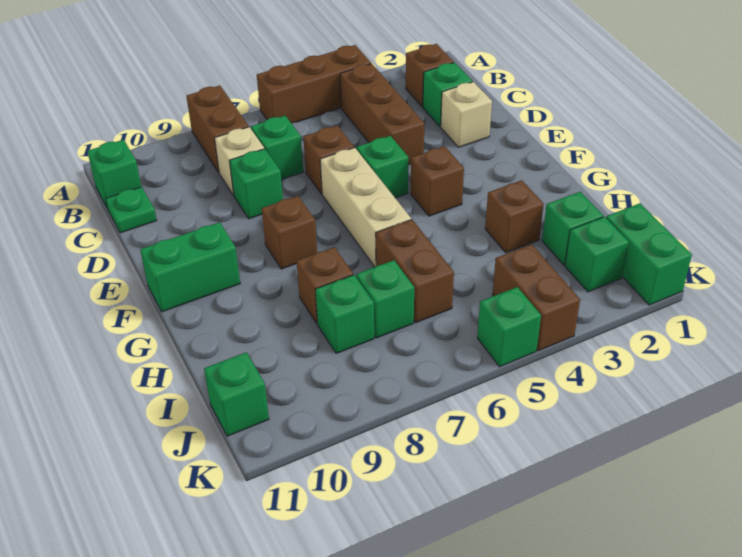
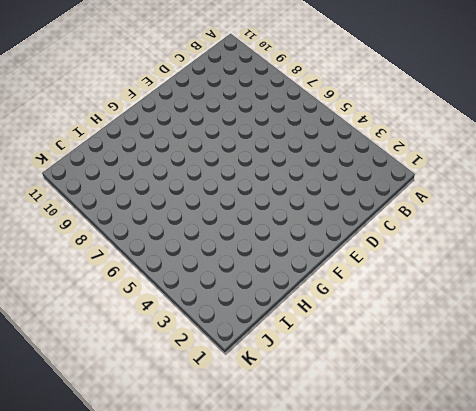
none -> brown brick A4:A6 level 1
none -> brown brick A8:B8 level 1
none -> brown brick B2 level 1

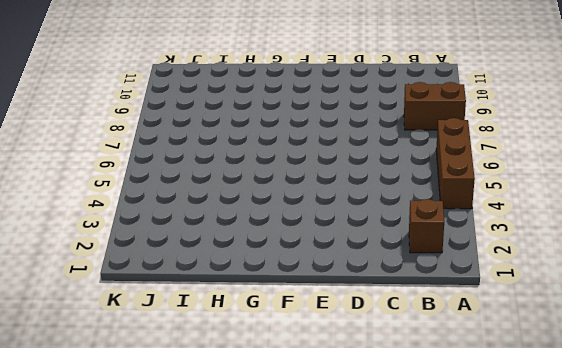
none -> brown brick B4:D4 level 1
none -> green brick B11 level 1
none -> green brick C2 level 1

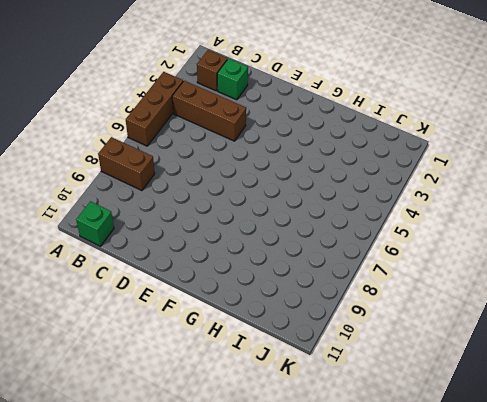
none -> green brick C7 level 1
none -> tan brick C8 level 1
none -> green plate C11 level 1

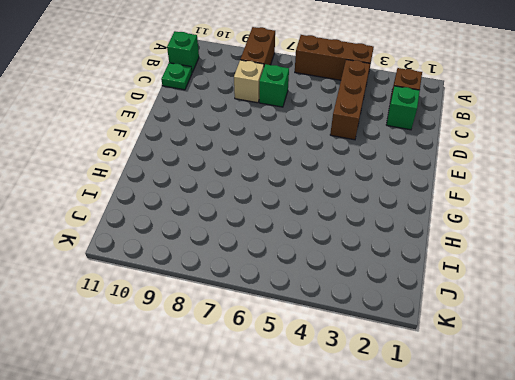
none -> tan brick D2 level 1
none -> brown brick D6 level 1
none -> green brick D8 level 1

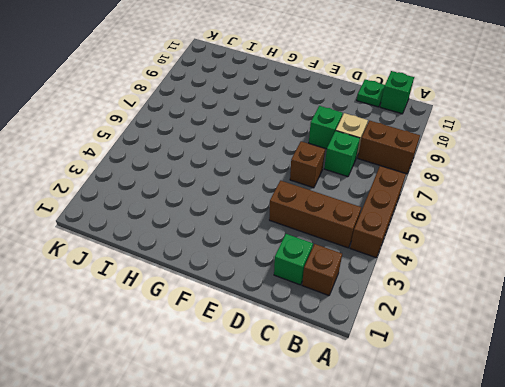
none -> tan brick D2 level 1
none -> green brick E5 level 1
none -> tan brick E6:G6 level 1

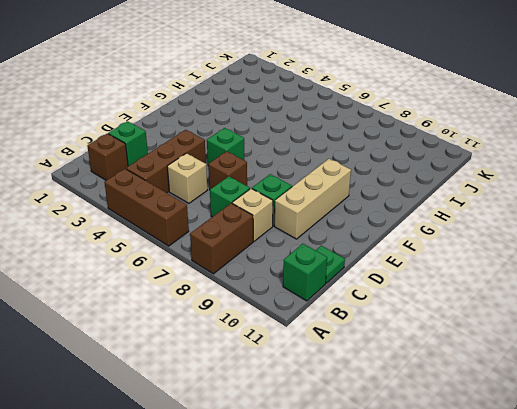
tan brick C5 level 1 -> tan brick D2 level 1
tan brick D9:F9 level 1 -> tan brick E6:G6 level 1
none -> brown brick F4 level 1
none -> brown brick F8 level 1
none -> green brick F10:F11 level 1

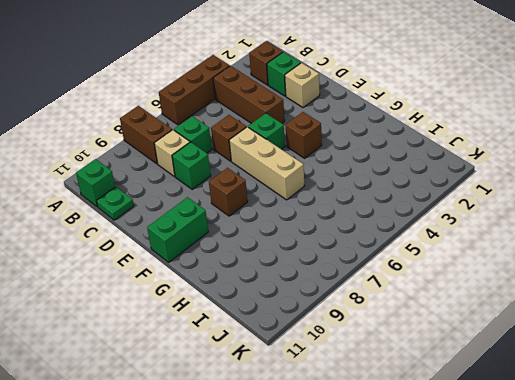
none -> brown brick H3 level 1
none -> brown brick H6:I6 level 1
none -> brown brick H8 level 1

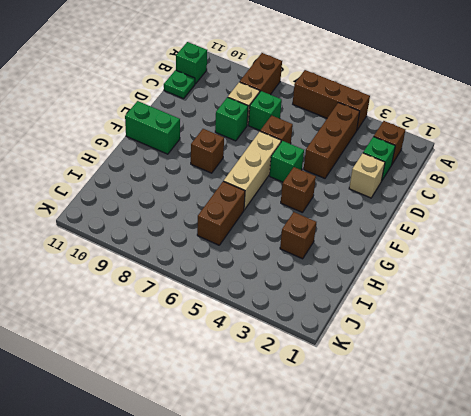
none -> brown brick H8 level 1
none -> green brick I2 level 1
none -> green brick I7 level 1

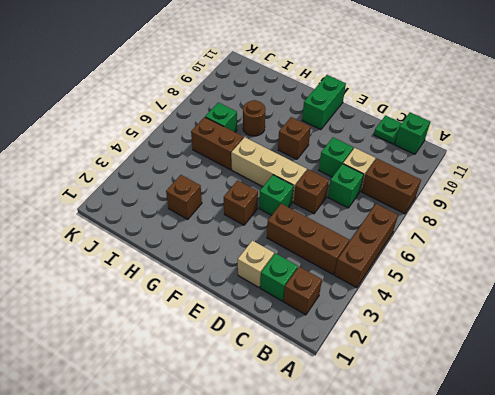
brown round brick H8 level 1 -> brown brick H8 level 1
none -> green brick I2 level 1
none -> green brick I8 level 1
none -> green brick J1:K1 level 1

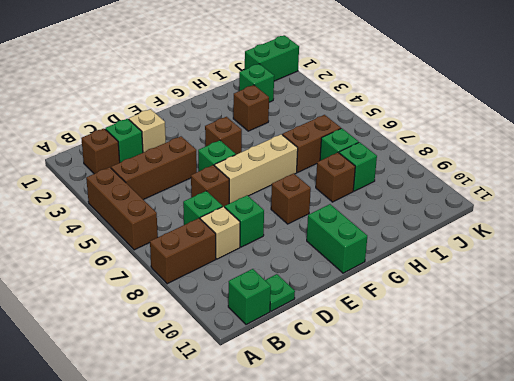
none -> green brick J2 level 1
none -> brown brick J4:K4 level 1
none -> green brick J11 level 1

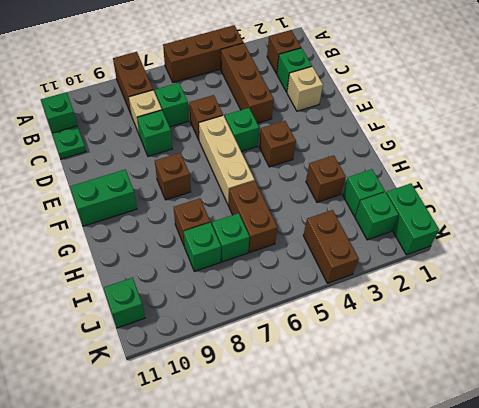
none -> green brick K5 level 1

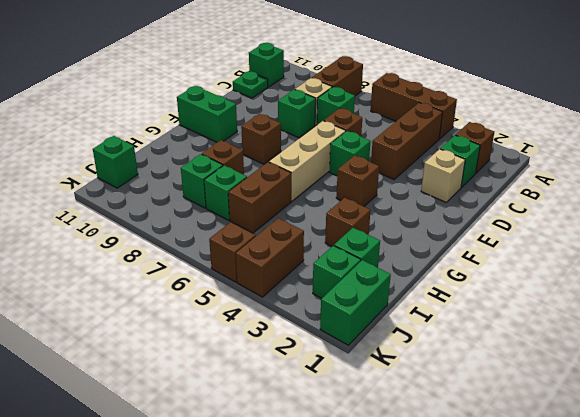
brown brick K5 level 1 -> green brick K5 level 1

